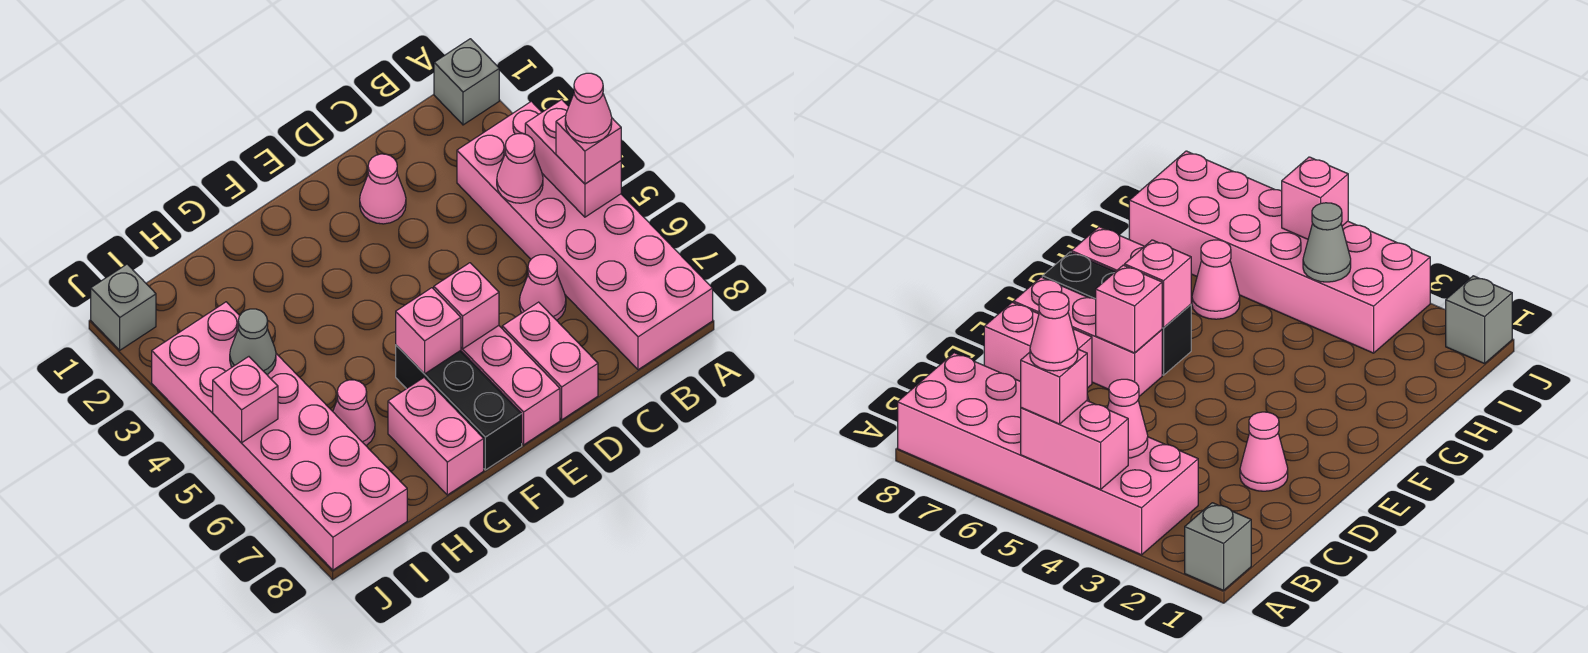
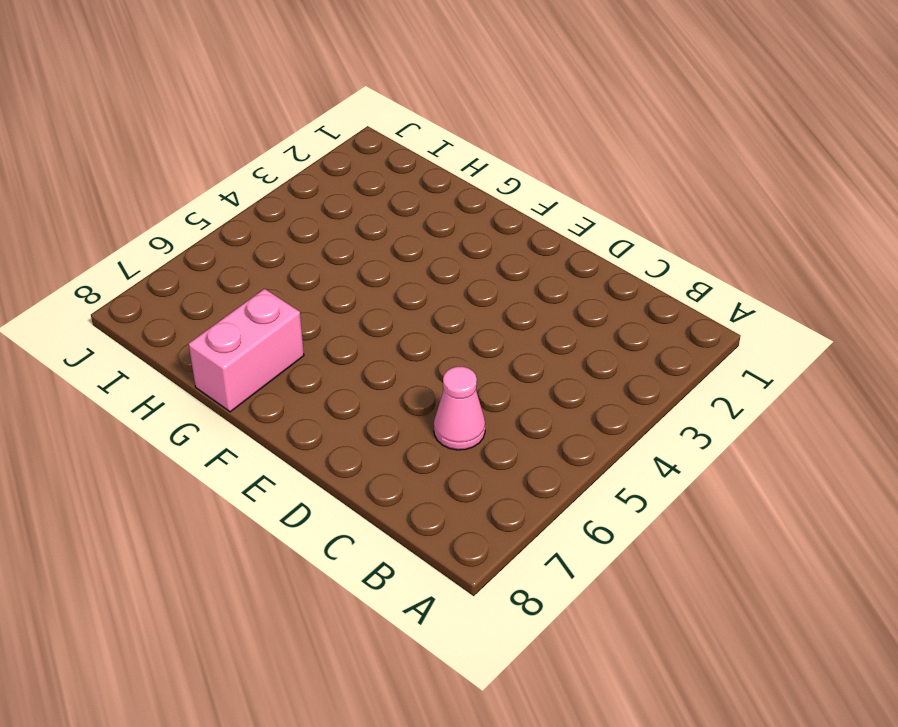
none -> grey brick A1 level 1
none -> pink brick A3:B8 level 1
none -> pink cone D2 level 1

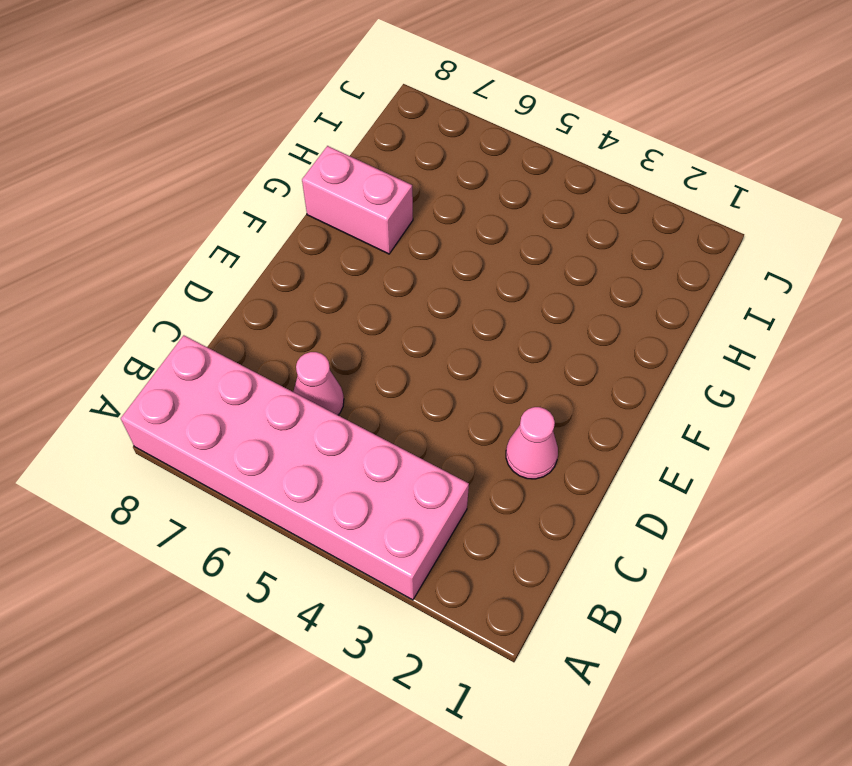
none -> grey brick A1 level 1
none -> pink brick D7:D8 level 1
none -> pink brick E6:E8 level 1

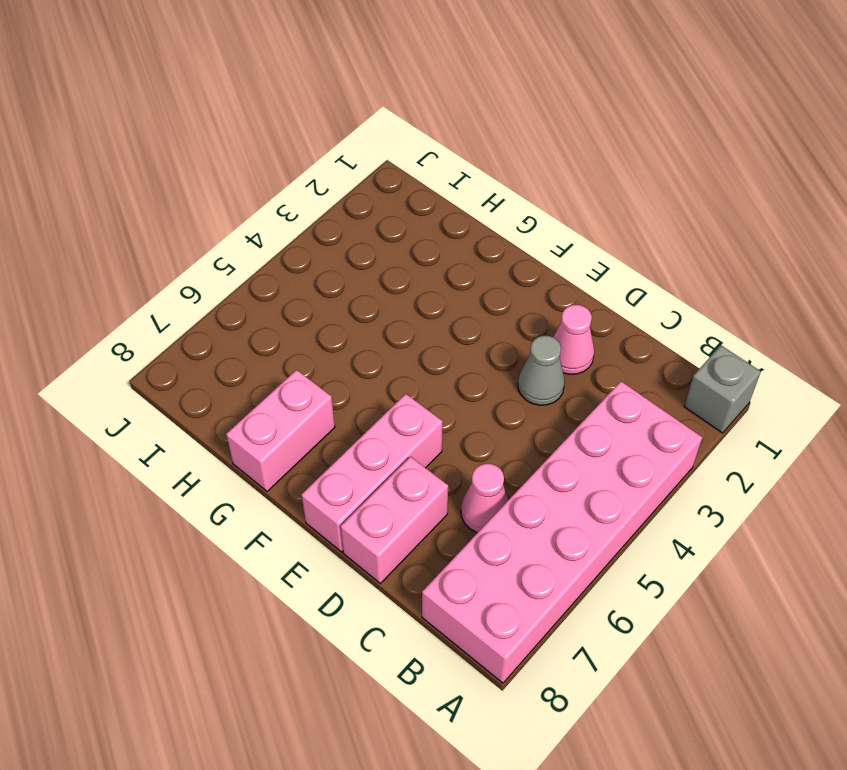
grey cone D3 level 1 -> grey cone I4 level 2
none -> black brick F6:F8 level 1
none -> pink cone H6 level 1
none -> pink brick I3:J8 level 1

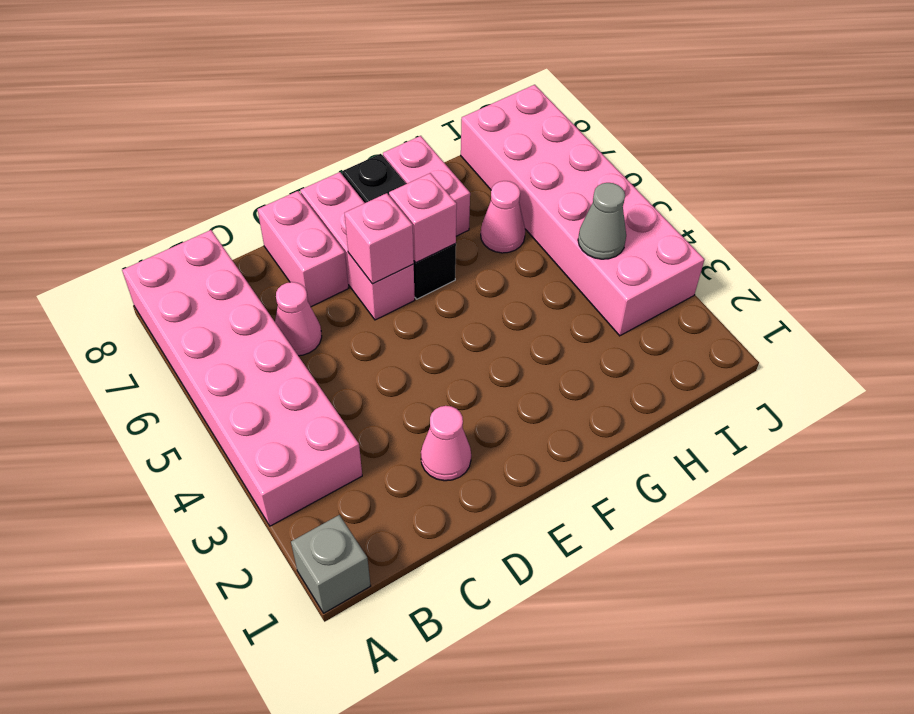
none -> grey brick J1 level 1
none -> pink brick A4:A5 level 2
none -> pink cone B4 level 2

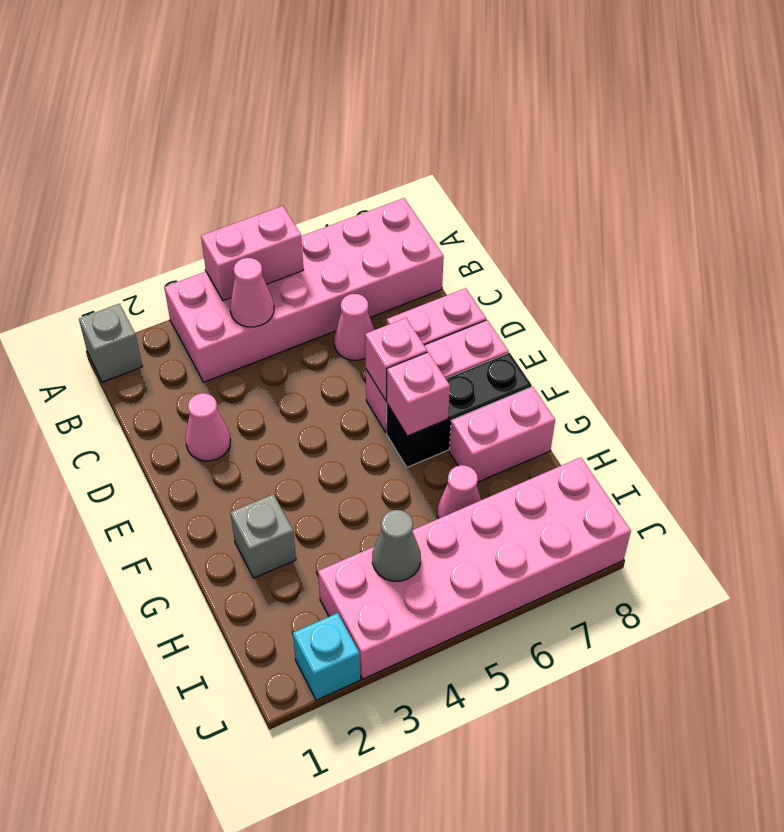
grey brick G2 level 1 -> grey brick J1 level 1
cyan brick J2 level 1 -> none
none -> pink brick J5 level 2
none -> pink brick A5 level 3
none -> pink cone A5 level 4

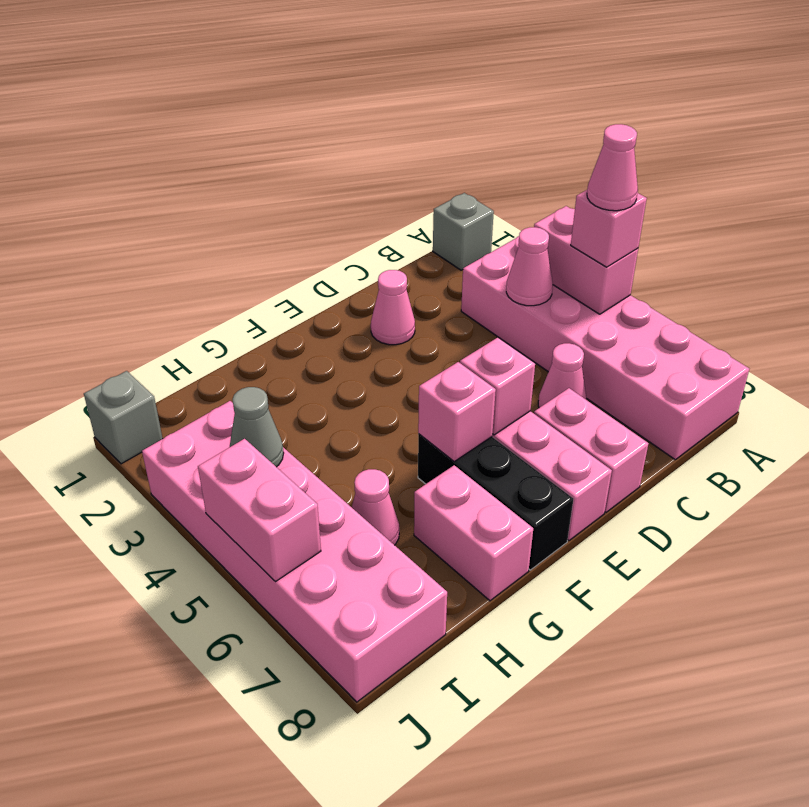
pink brick J5:J6 level 2 -> pink brick J5 level 2

